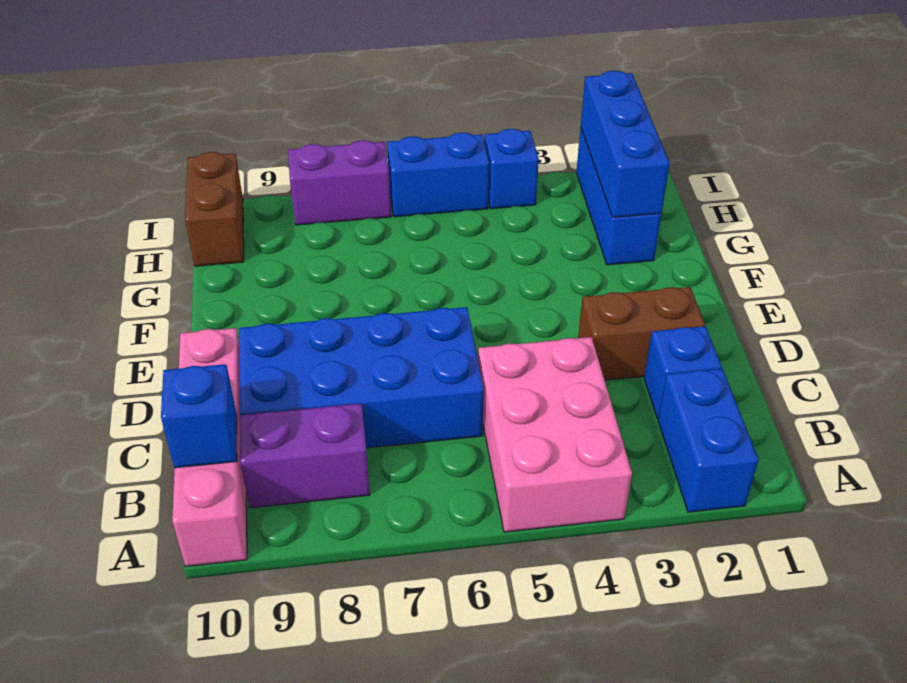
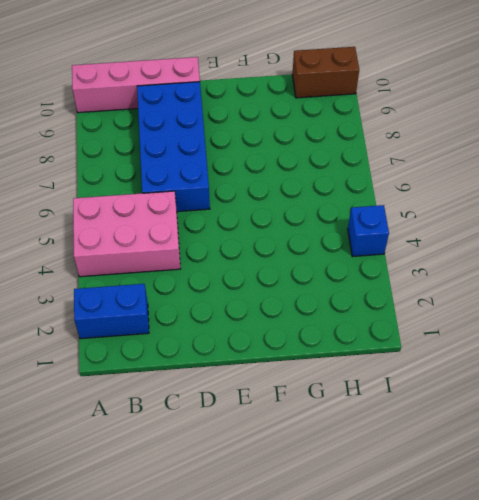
none -> purple brick B8:B9 level 1
none -> blue brick C2 level 1
none -> brown brick D2:D3 level 1

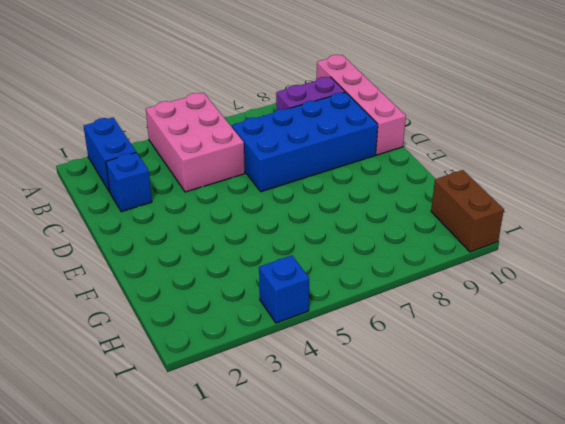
none -> brown brick D2:D3 level 1
none -> blue brick G2:I2 level 1
none -> blue brick I5:I6 level 1

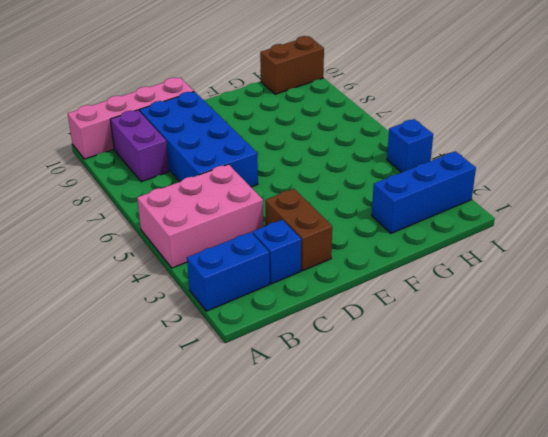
none -> blue brick I5:I6 level 1
none -> purple brick I7:I8 level 1
none -> blue brick B10 level 2

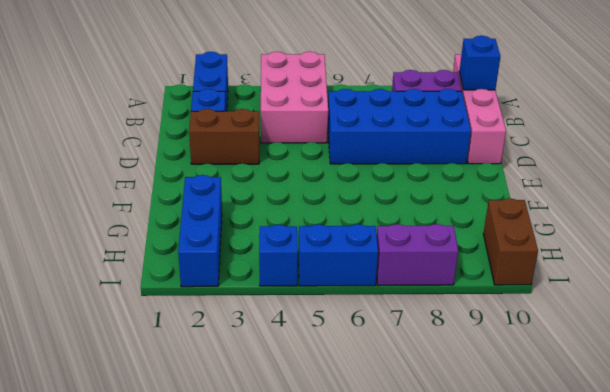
none -> blue brick G2:I2 level 2

